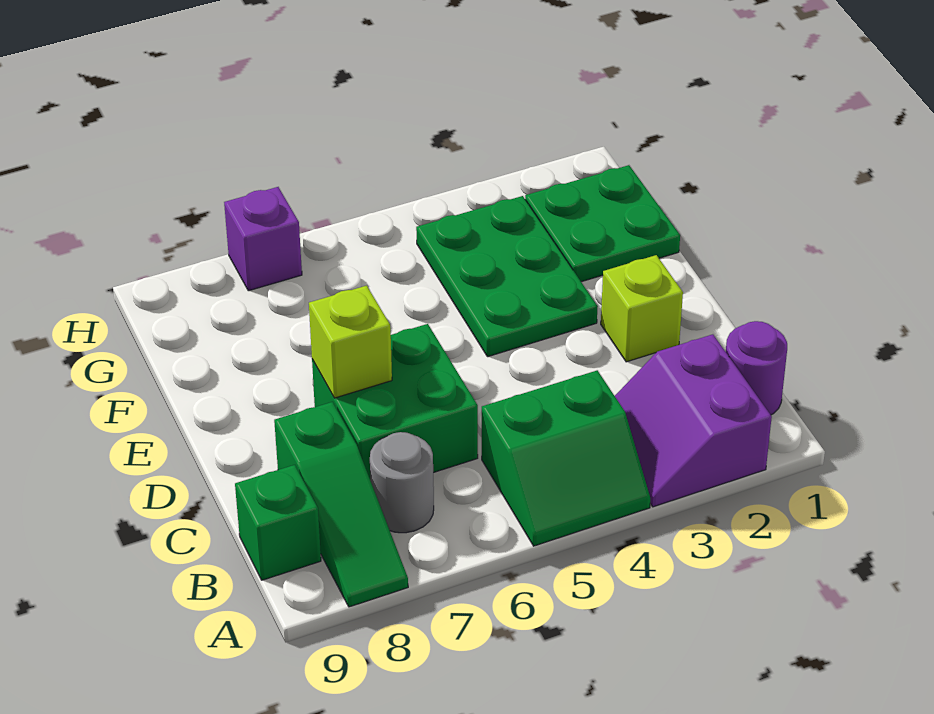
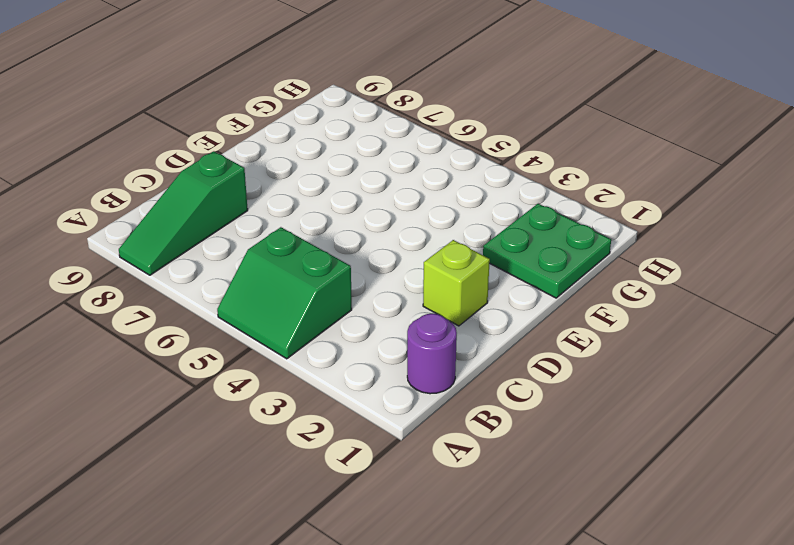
none -> purple slope A2:B3 level 1 top 2
none -> grey round brick B7 level 1
none -> green brick B9 level 1

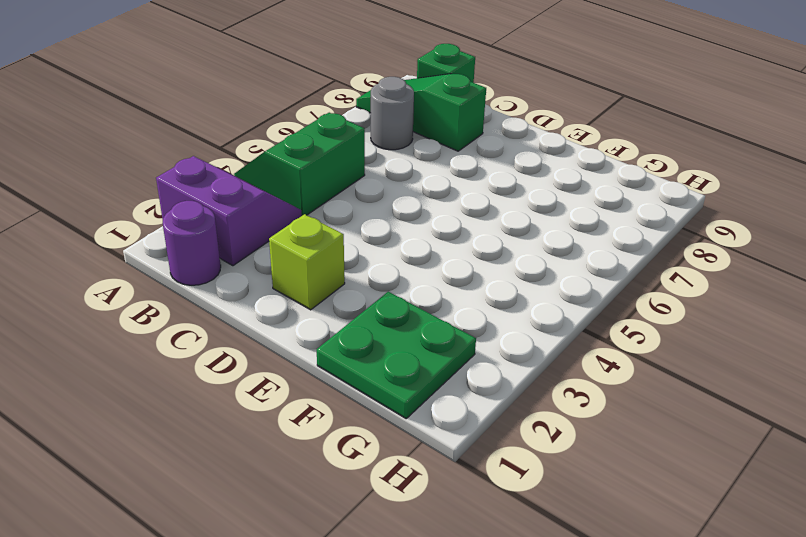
none -> green brick C6:D7 level 1
none -> green plate E3:G4 level 1
none -> purple brick H7 level 1

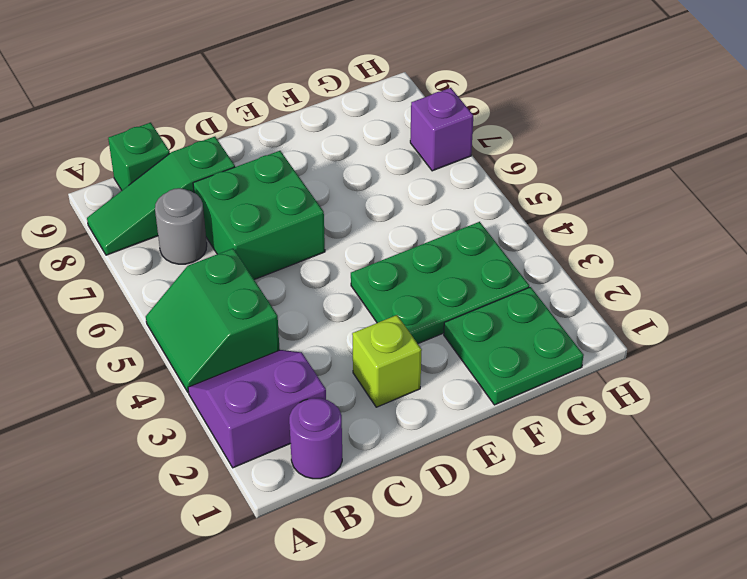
none -> lime brick D7 level 2

